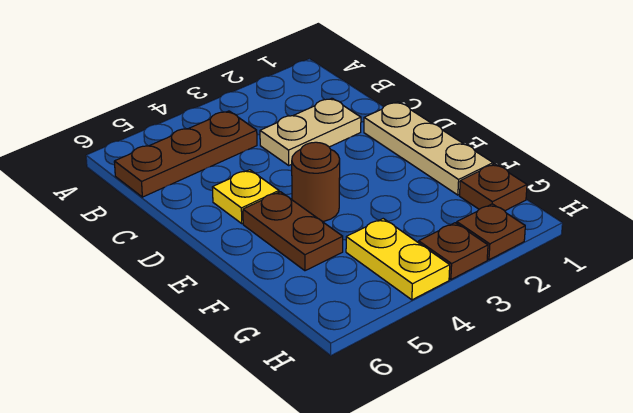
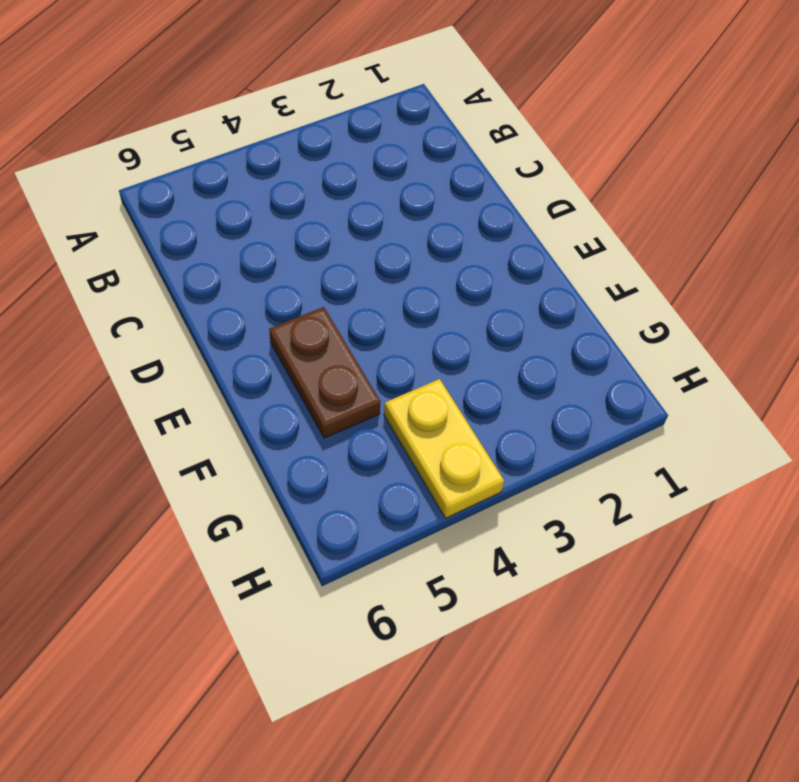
none -> brown plate B4:B6 level 1
none -> tan plate C2:C3 level 1

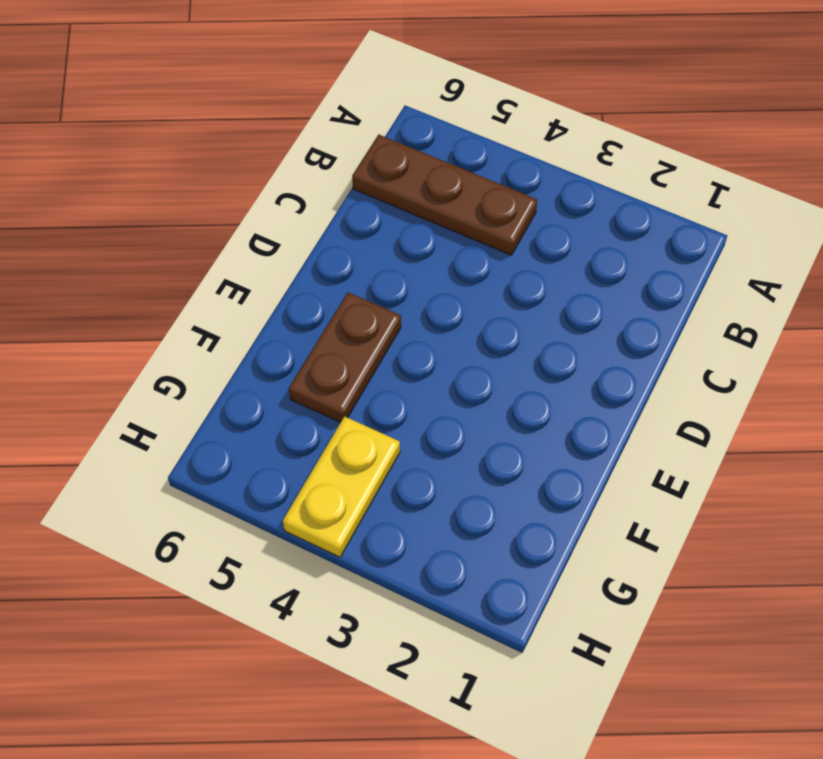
none -> tan plate C2:C3 level 1
none -> tan plate D1:F1 level 1

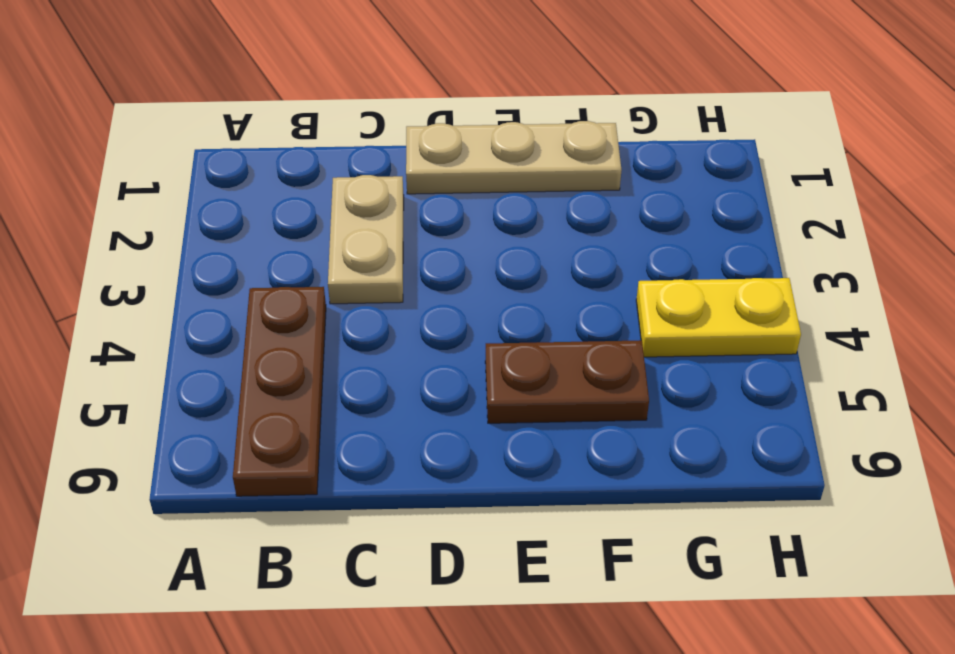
none -> yellow plate D5 level 1
none -> brown round brick E4 level 1

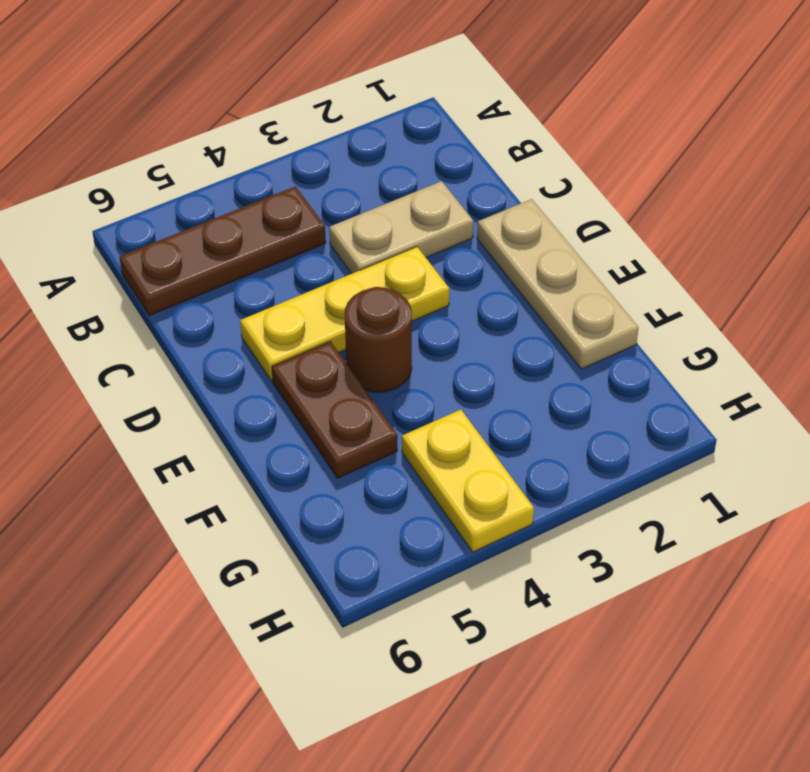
yellow plate D3:D5 level 1 -> yellow plate D5 level 1
none -> brown plate G1 level 1
none -> brown plate H2 level 1

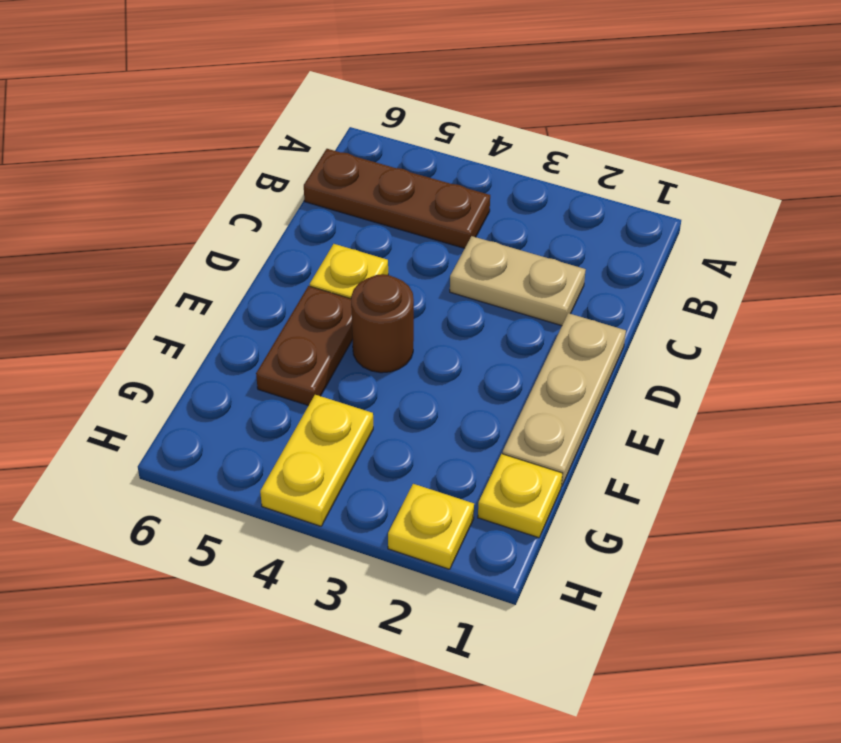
yellow plate G1 level 1 -> brown plate G1 level 1
yellow plate H2 level 1 -> brown plate H2 level 1
none -> brown plate H3 level 1

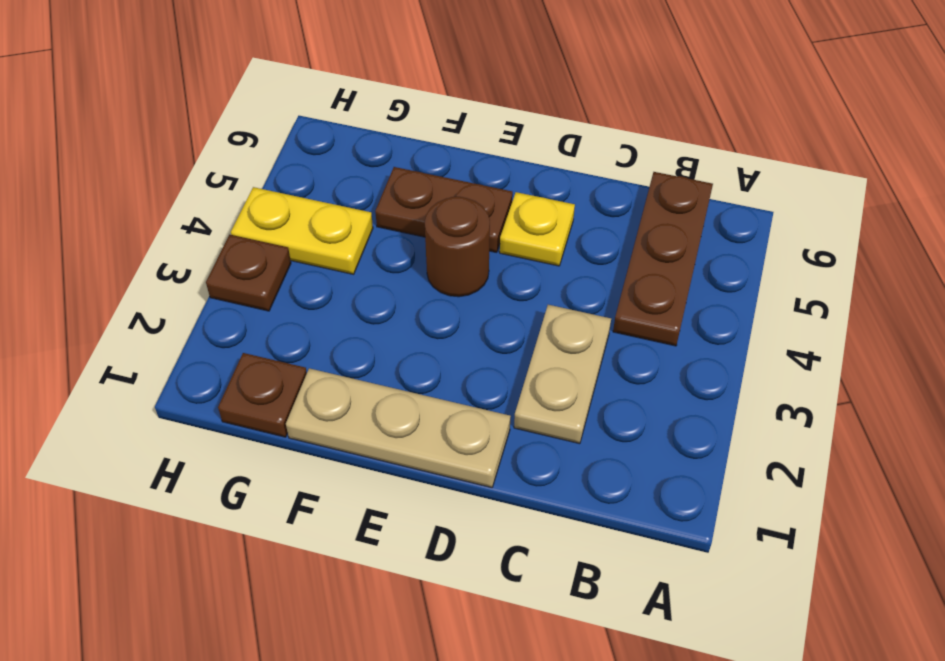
none -> brown plate H2 level 1

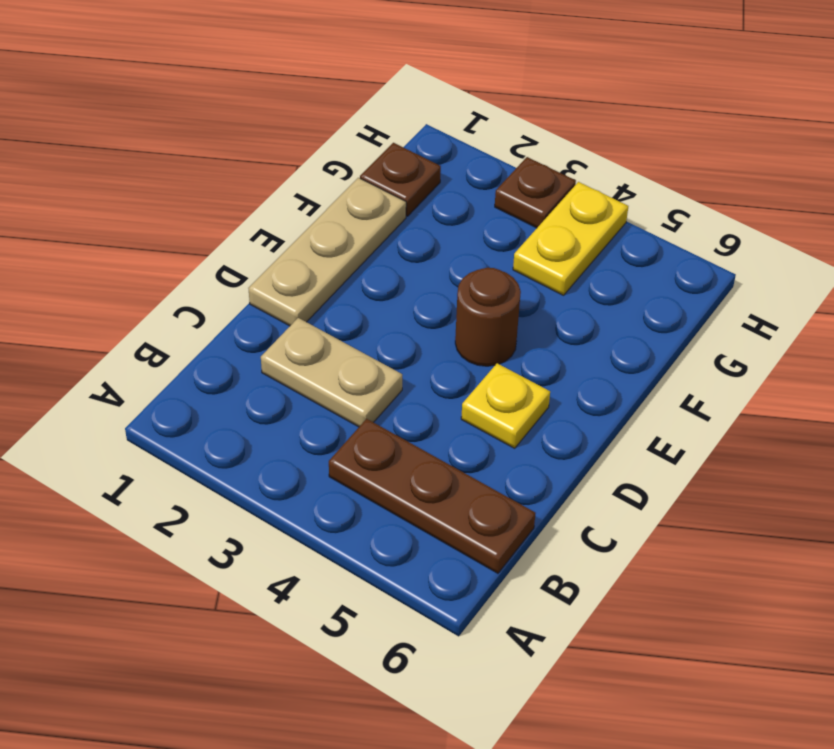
none -> brown plate E5:F5 level 1
none -> brown plate H2 level 1

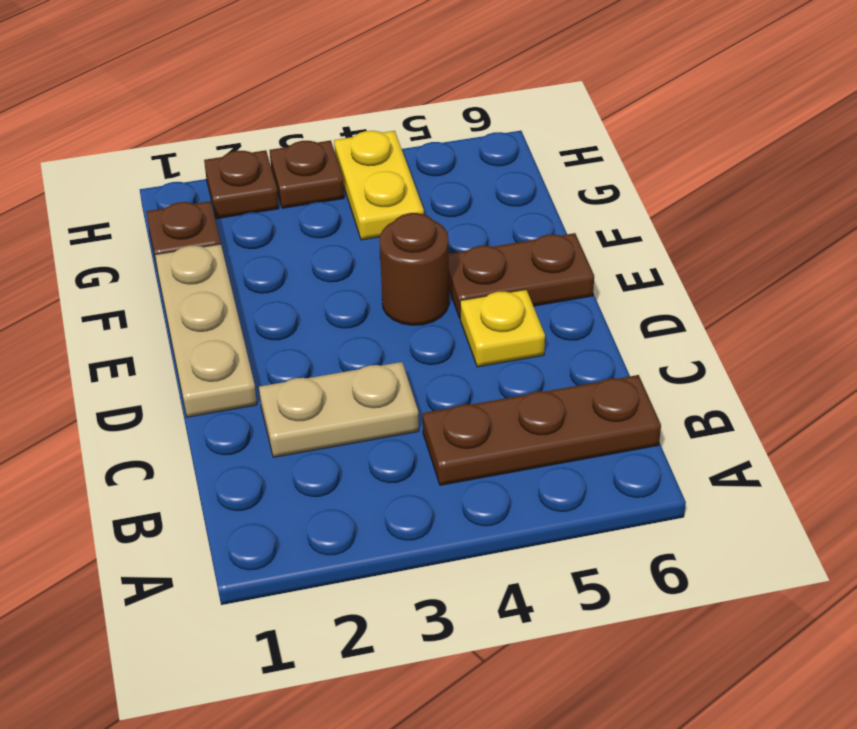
brown plate E5:E6 level 1 -> brown plate E5:F5 level 1

